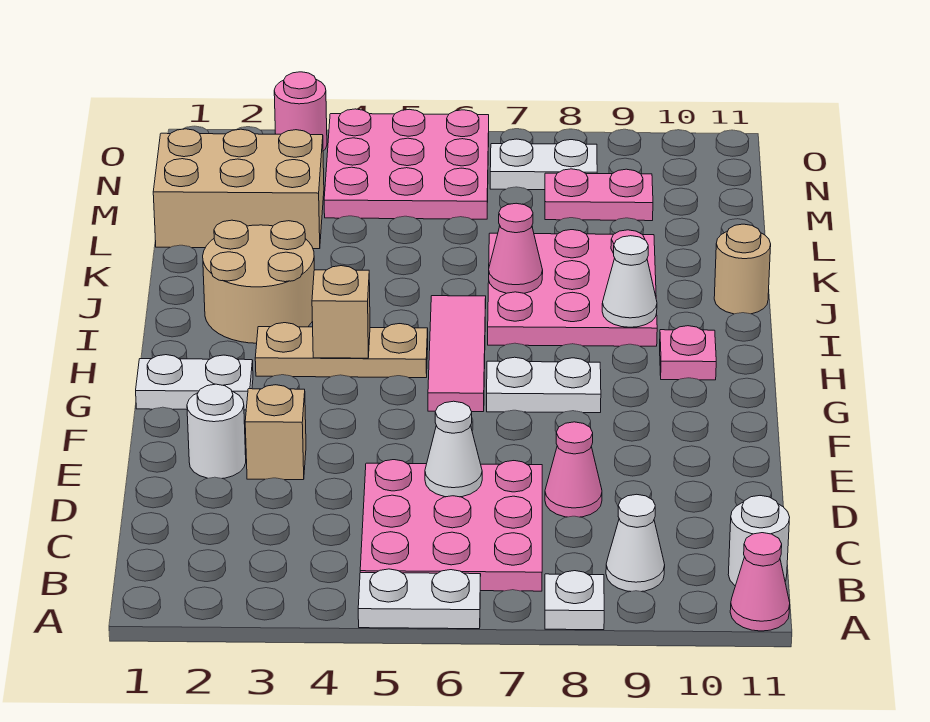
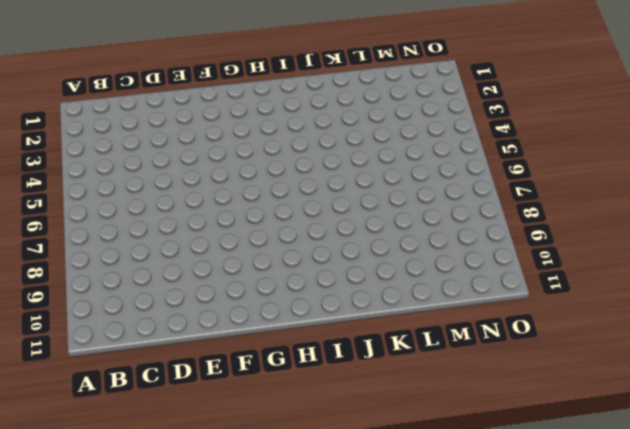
none -> white plate A5:A6 level 1
none -> white plate A8 level 1
none -> pink cone A11 level 1

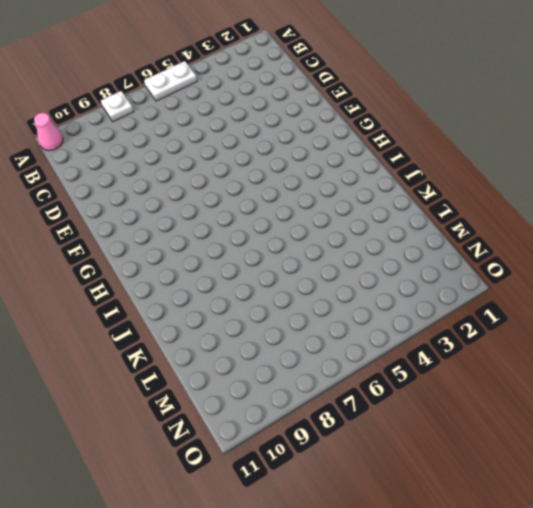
none -> pink plate B5:D7 level 1
none -> white cone B9 level 1
none -> white round brick B11 level 1

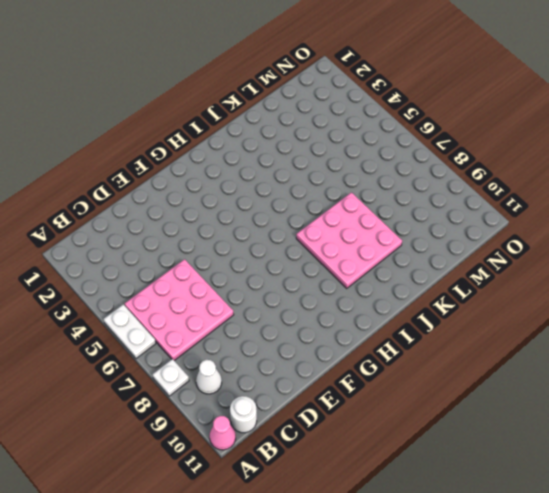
none -> pink cone D8 level 1
none -> white round brick E2 level 1
none -> tan brick E3 level 1

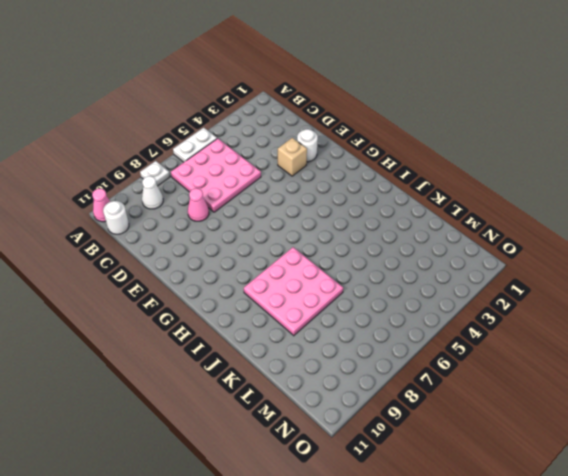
none -> white plate G1:G2 level 1
none -> pink tile G6:I6 level 1
none -> white plate G7:G8 level 1

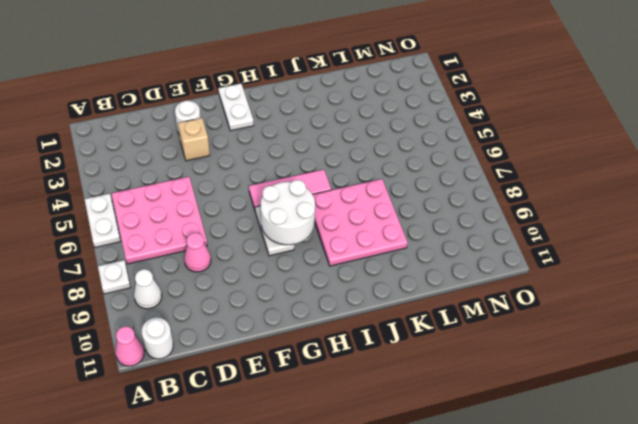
white round brick G7:H8 level 2 -> none
none -> tan plate H3:H5 level 1
none -> pink plate H10 level 1
none -> tan round brick I2:J3 level 1

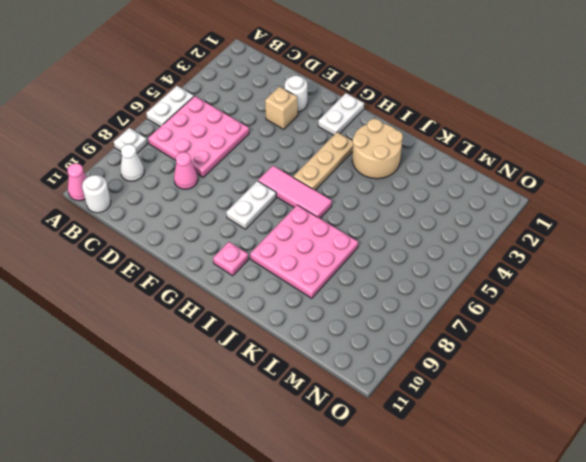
none -> tan round brick J11 level 1
none -> tan brick L1:M3 level 1
none -> pink plate M4:O6 level 1

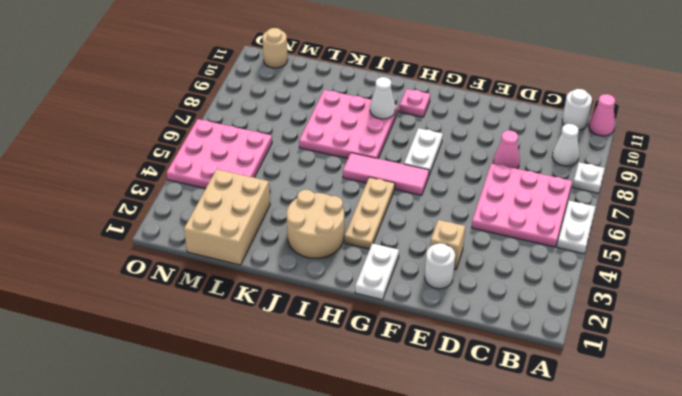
tan round brick N11 level 1 -> tan round brick J11 level 1
none -> pink plate M8:M9 level 1
none -> white plate N7:N8 level 1
none -> pink round brick O3 level 1

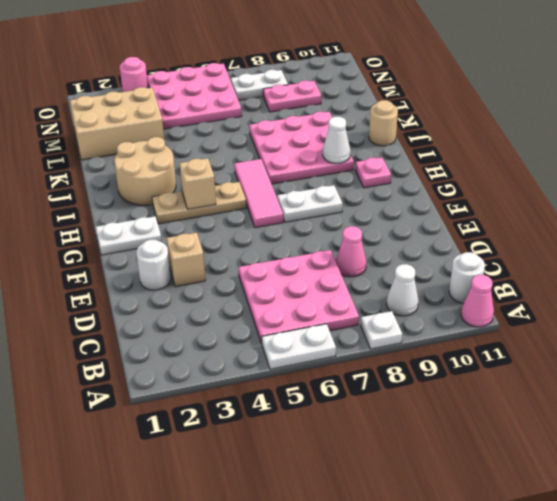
none -> white cone D6 level 2
none -> pink cone J7 level 2

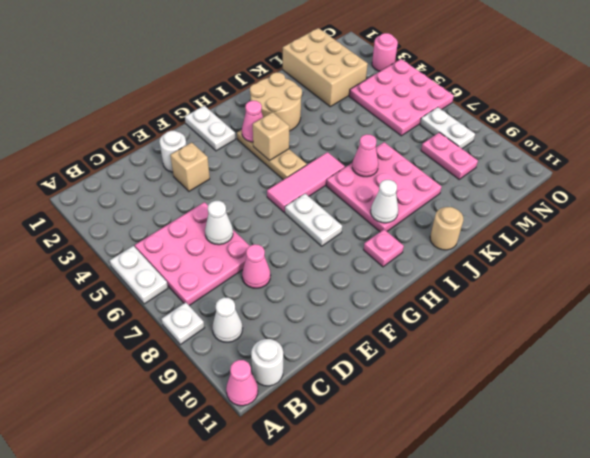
pink cone H3 level 2 -> none

